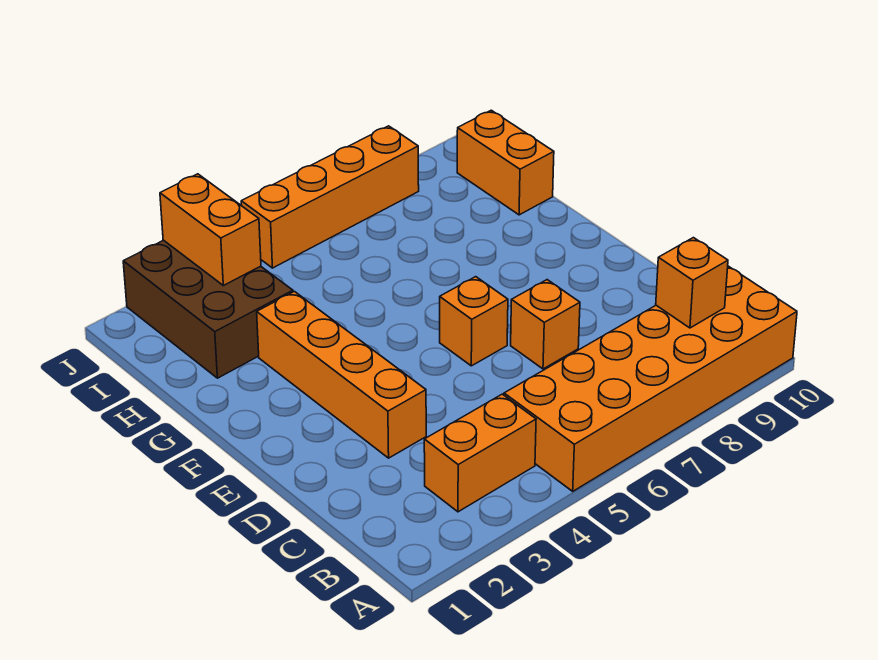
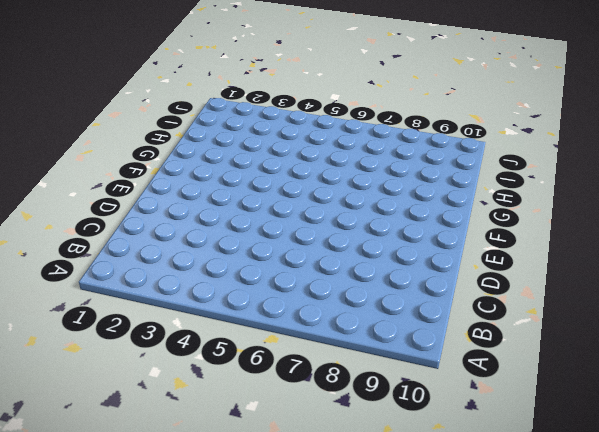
none -> orange brick A5:B10 level 1
none -> orange brick B3:B4 level 1

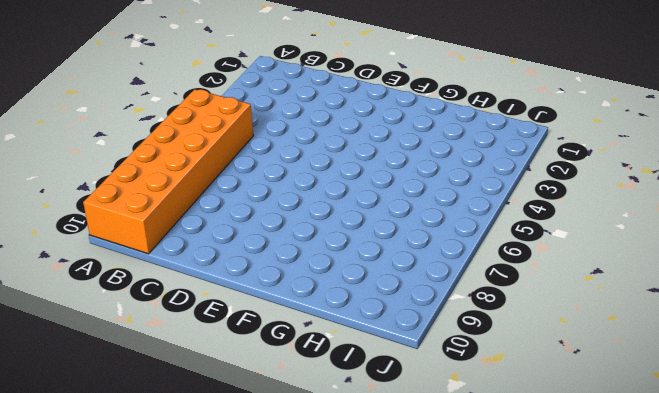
none -> orange brick B3:B4 level 1
none -> orange brick D3:G3 level 1

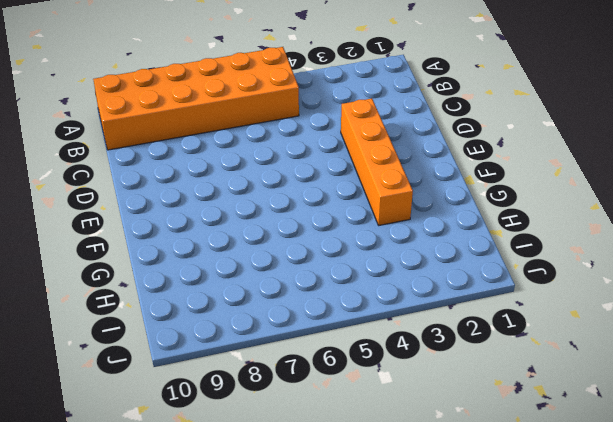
none -> orange brick B3:B4 level 1
none -> orange brick D7 level 1

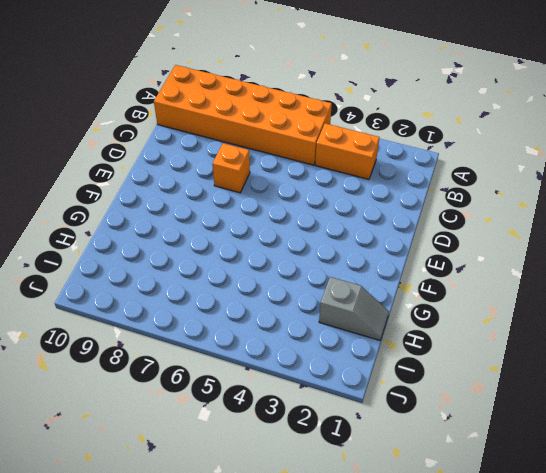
grey slope H1:H2 level 1 top 2 -> brown brick H2:J3 level 1
none -> orange brick D3:G3 level 1
none -> orange brick E6 level 1

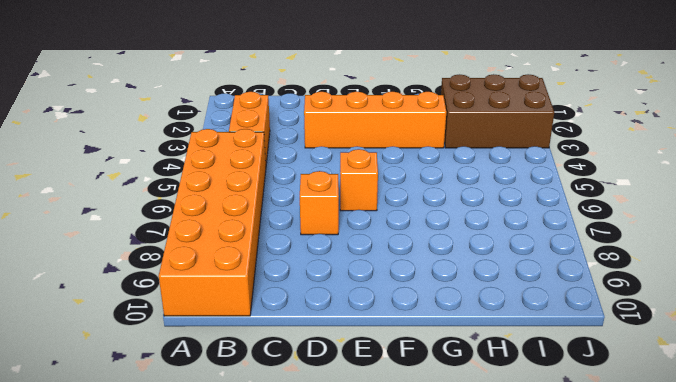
none -> orange brick H10:I10 level 1
none -> orange brick J5:J8 level 1

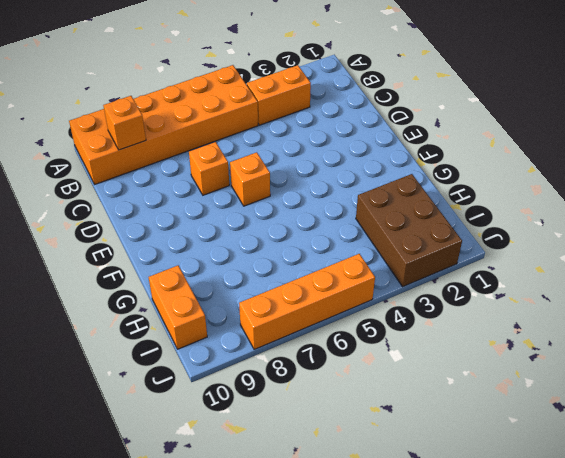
none -> orange brick D3:G3 level 1
none -> orange brick I3:J3 level 2

